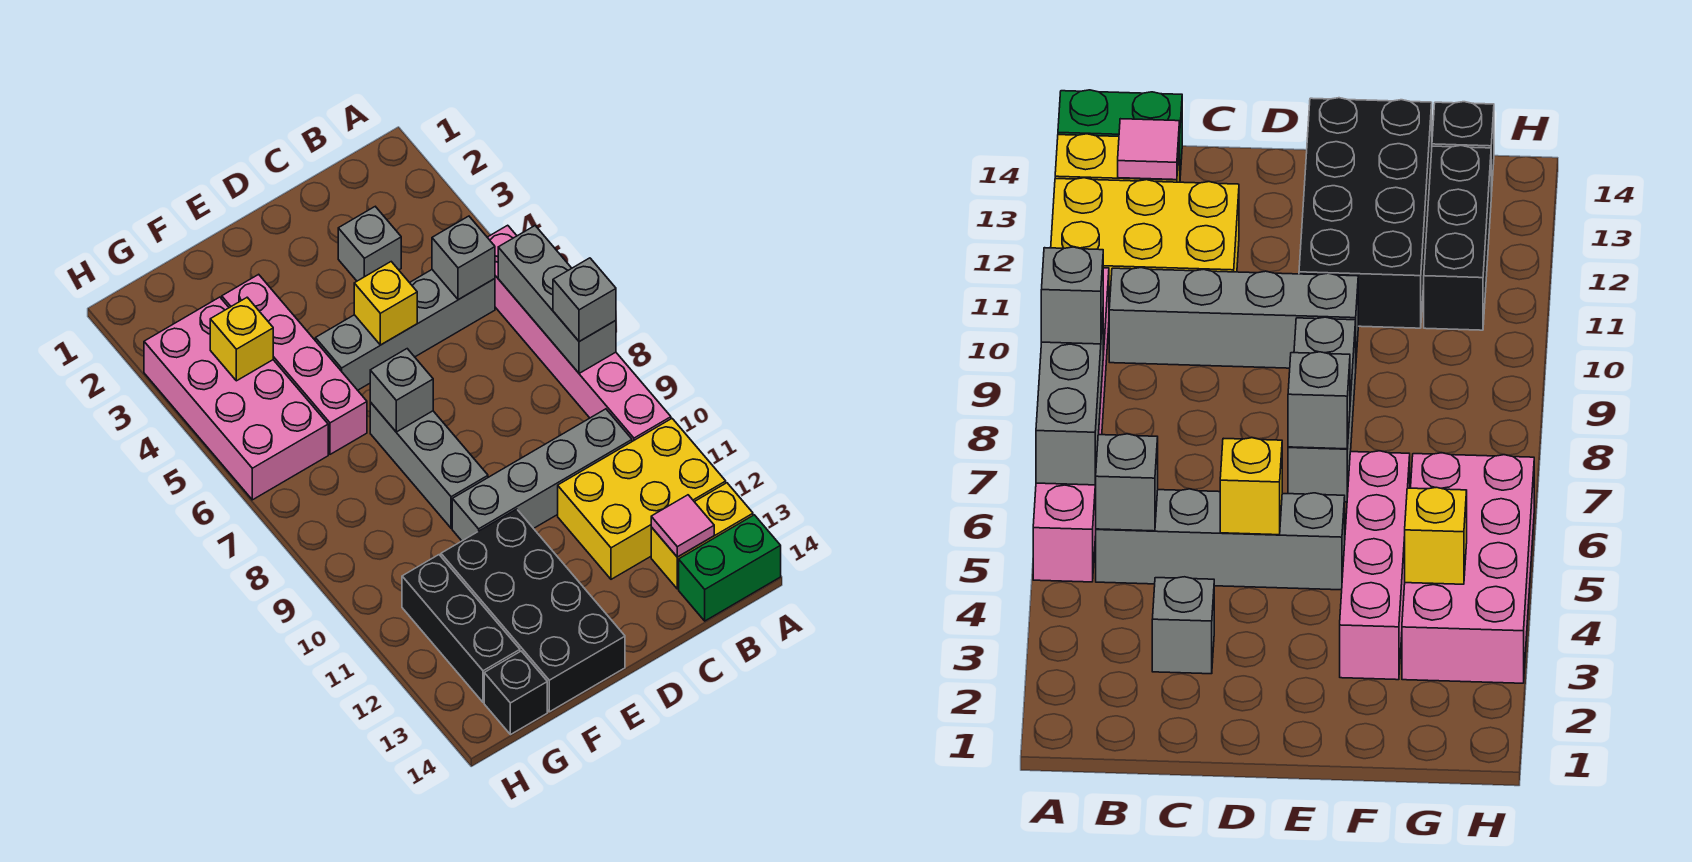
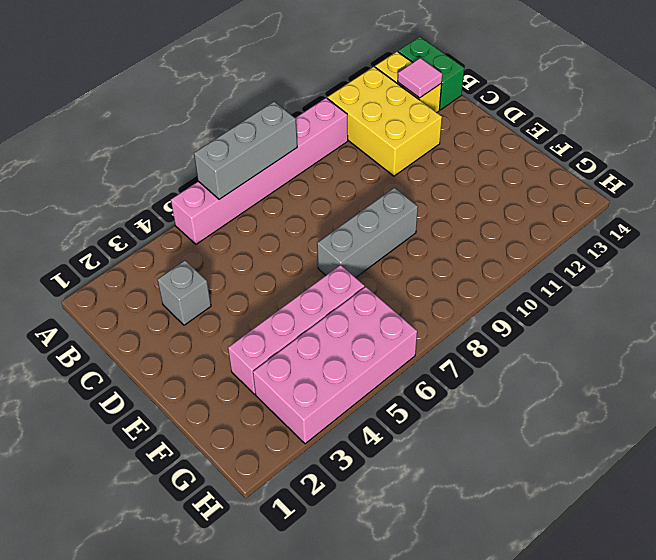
none -> grey brick B5:E5 level 1
none -> grey brick B10:E10 level 1
none -> black brick E11:F14 level 1

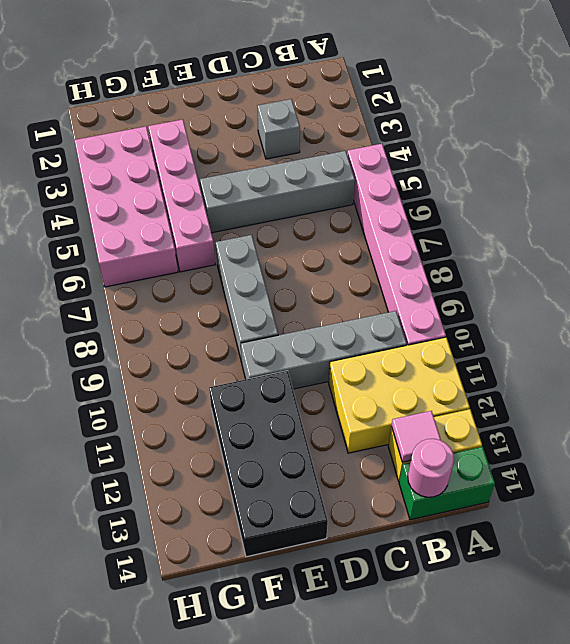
pink round brick B14 level 2 -> none
none -> black brick G11:G13 level 1
none -> black brick G14 level 1
none -> grey brick A6:A8 level 2

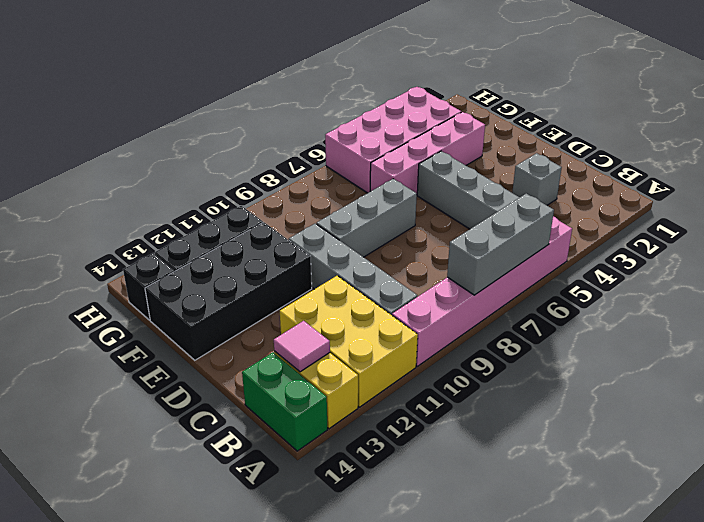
none -> grey brick B5 level 2
none -> yellow brick D5 level 2
none -> grey brick E7 level 2

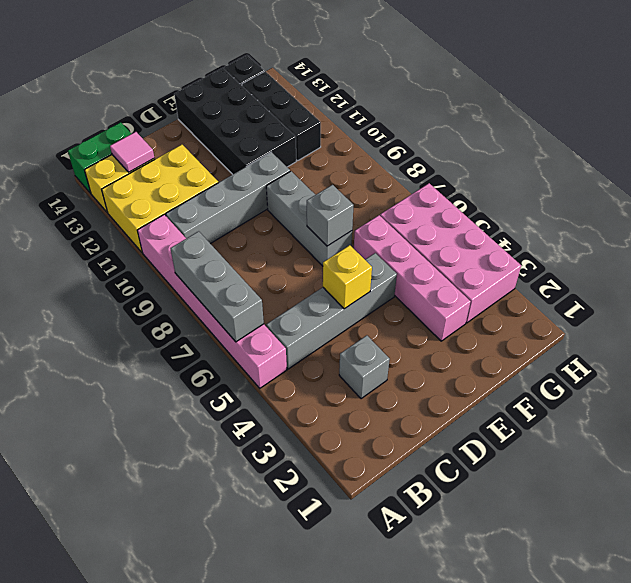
none -> grey brick B5 level 2
none -> yellow brick G4 level 2
none -> grey brick A8 level 3

